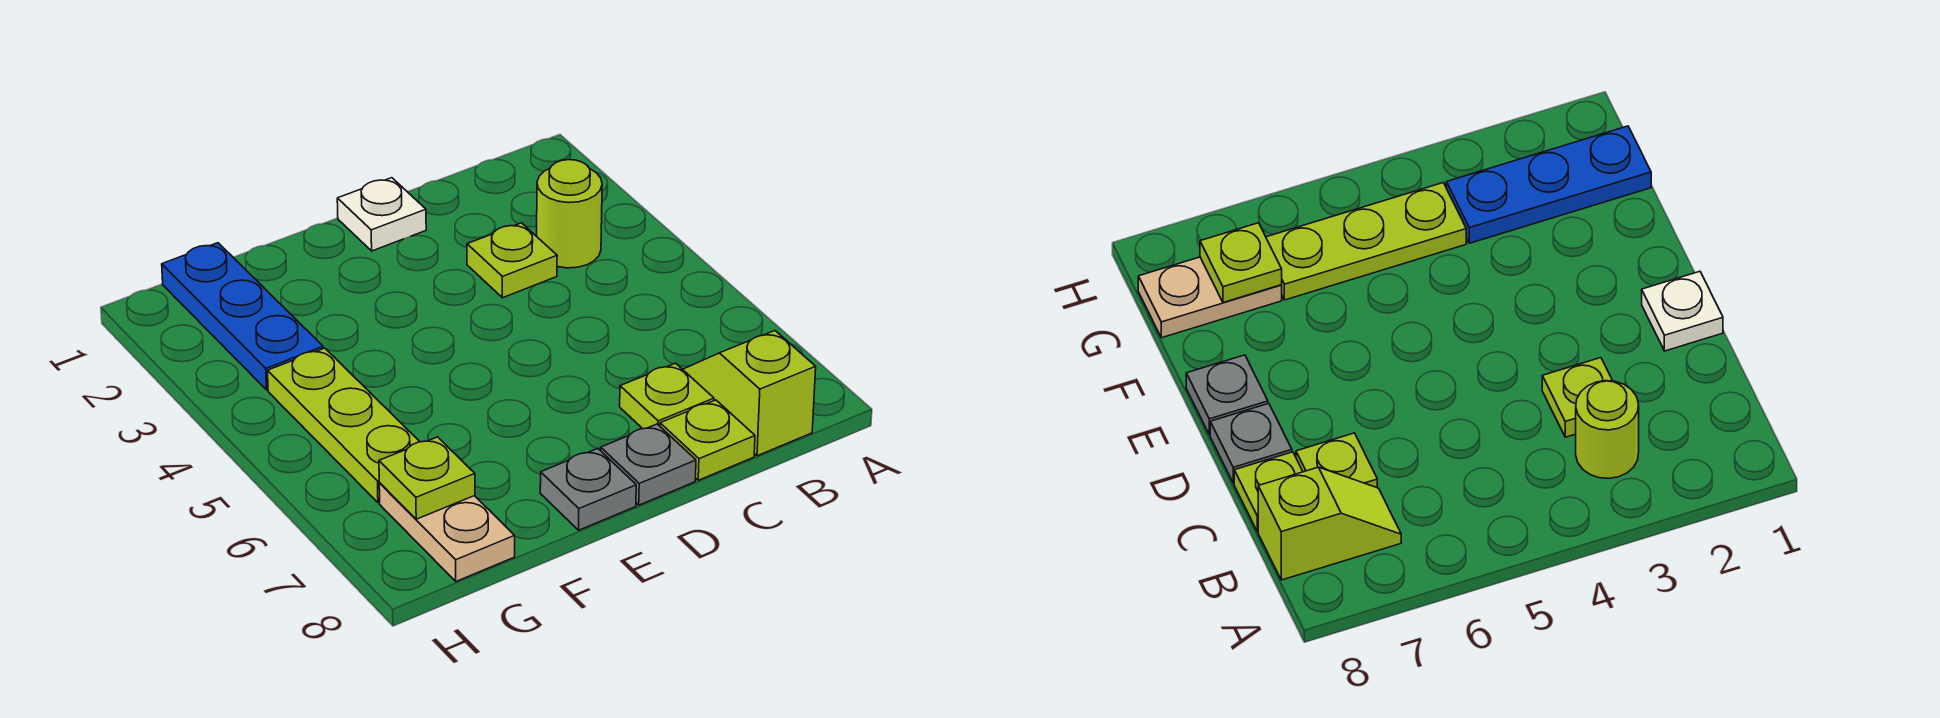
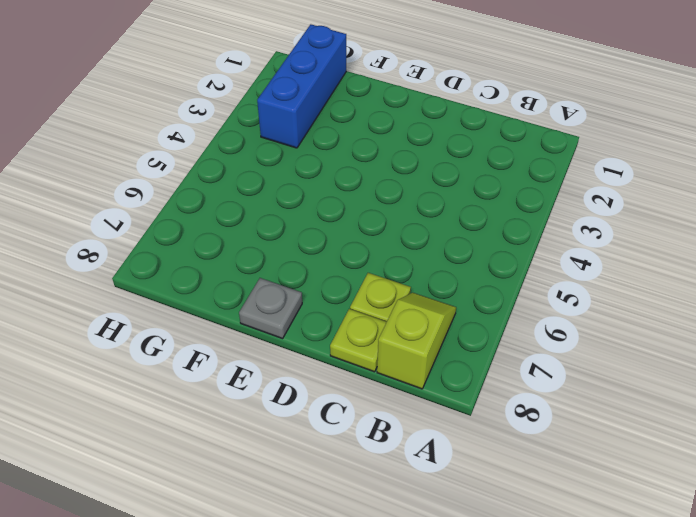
blue brick G1:G3 level 1 -> blue plate G1:G3 level 1
none -> lime round brick B3 level 1
none -> lime plate C3 level 1
none -> white plate D1 level 1

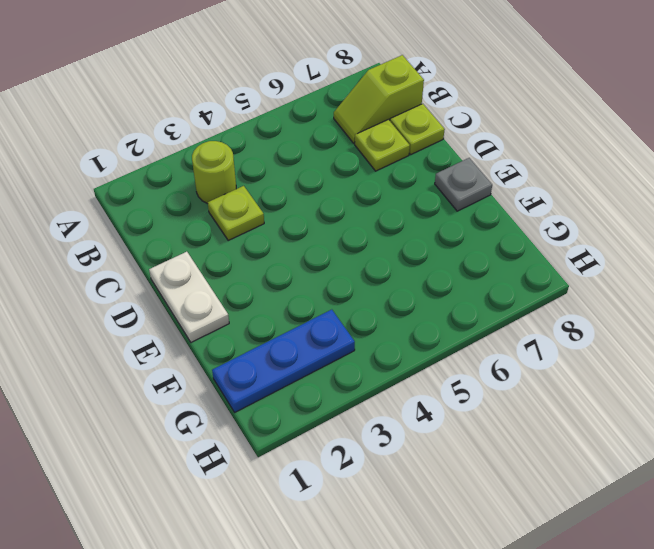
white plate D1:E1 level 1 -> white plate D1 level 1
none -> grey plate D8 level 1
none -> lime plate G4:G6 level 1
none -> tan plate G7:G8 level 1

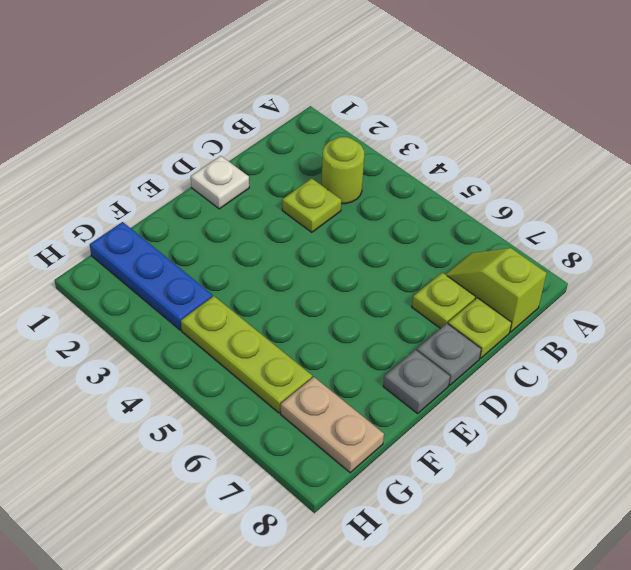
none -> lime plate G7 level 2

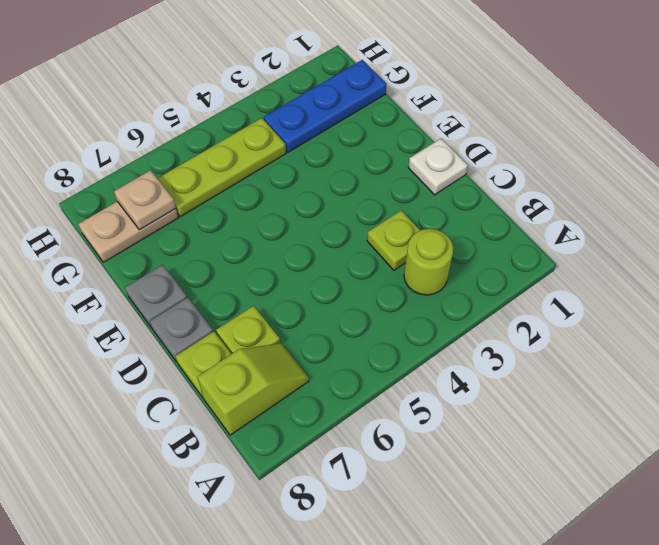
tan plate G7 level 2 -> lime plate G7 level 2

